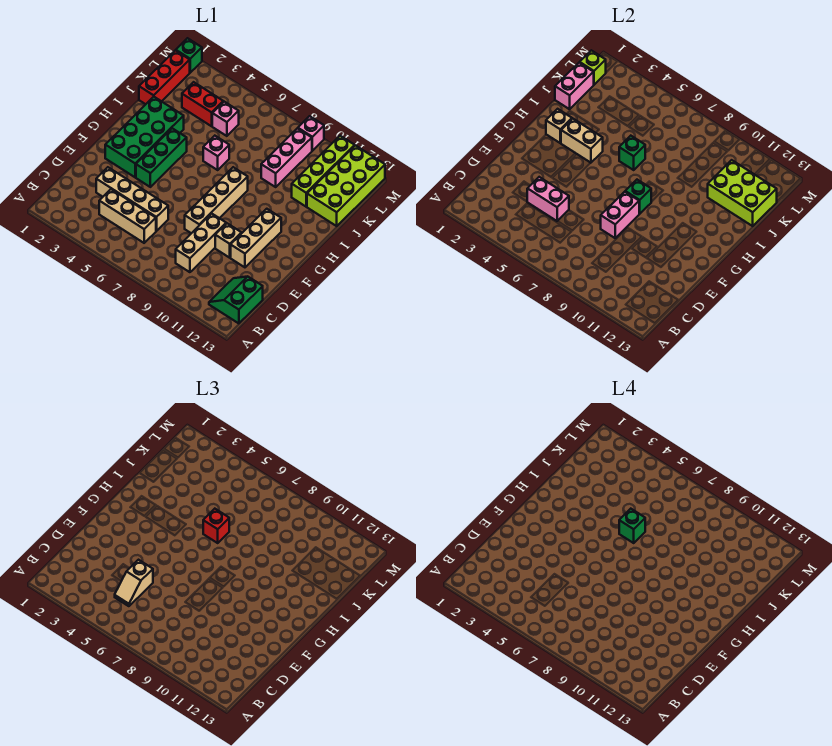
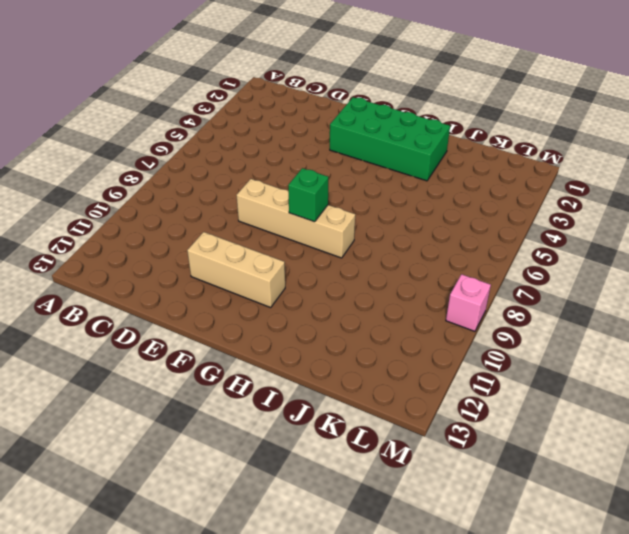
none -> green slope B12:C13 level 1 top 13
none -> tan brick C4:C6 level 1
none -> tan brick C9:E9 level 1
none -> tan brick D3:D6 level 1

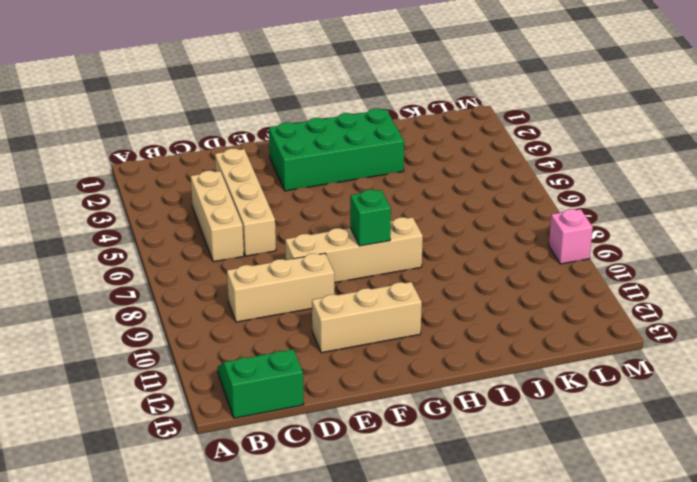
none -> tan brick E10 level 1
none -> green brick F4:H4 level 1
none -> pink brick I6 level 1
none -> red brick J1:L1 level 1

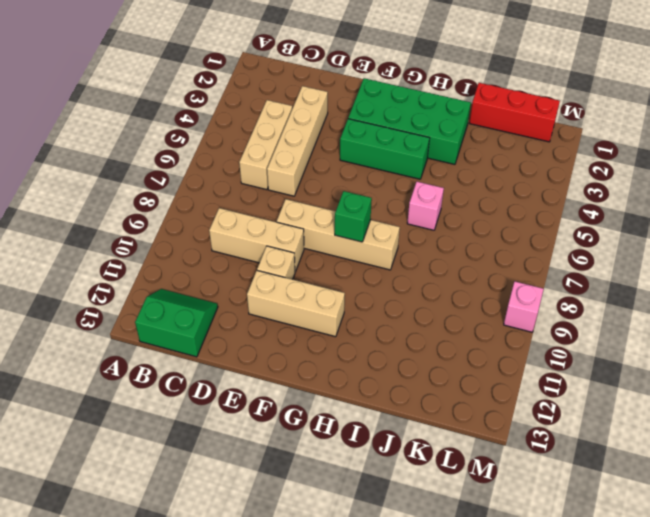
none -> pink brick J9:L9 level 1
none -> lime brick J11:M11 level 1
none -> lime brick J12:M13 level 1
none -> red brick K3:K4 level 1

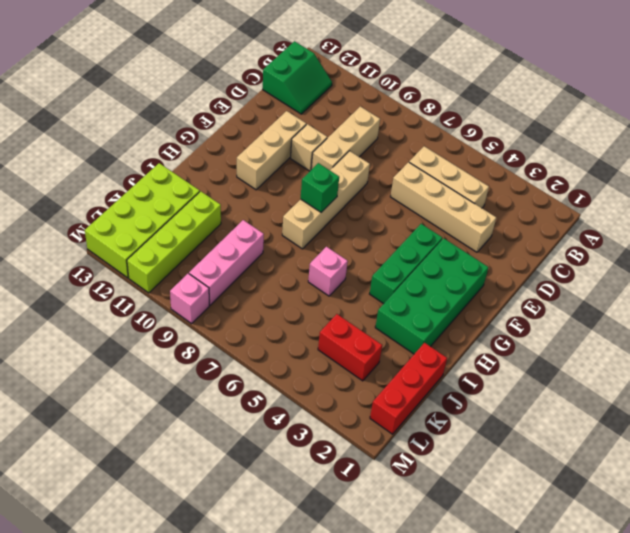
none -> pink brick K5 level 1
none -> green brick M1 level 1
none -> pink brick D4:D5 level 2
none -> pink brick E8:F8 level 2

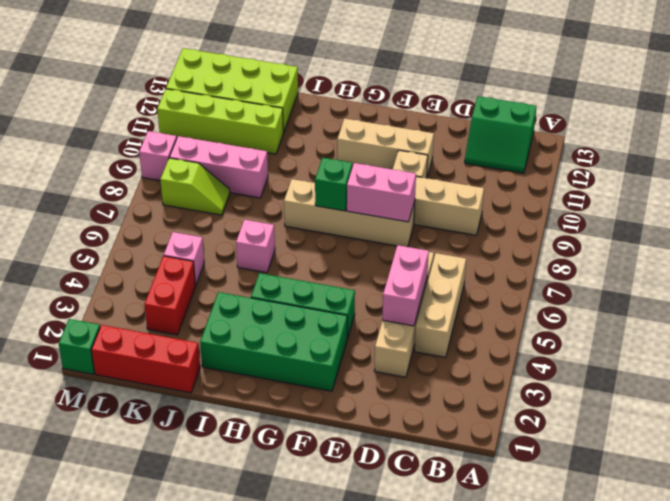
lime slope K8:L8 level 1 top L -> none
none -> tan brick H2 level 2
none -> tan brick H3:H4 level 2
none -> green brick I6 level 2
none -> pink brick J1:K1 level 2

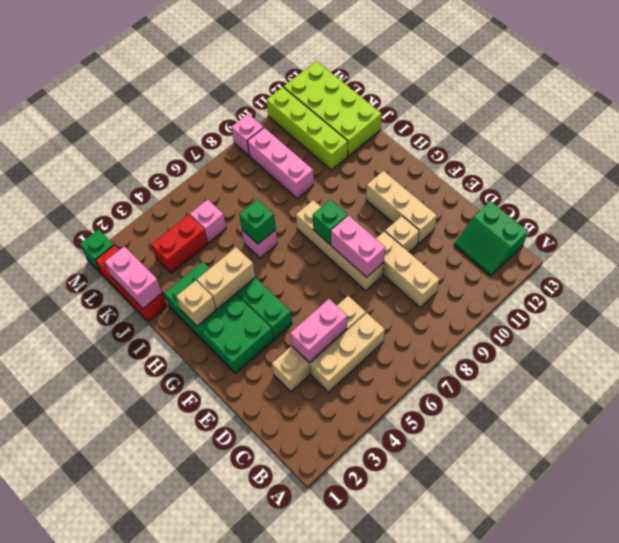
none -> lime brick J11:K13 level 2
none -> lime brick L1 level 2
none -> tan slope C5:D5 level 3 top D
none -> red brick I6 level 3

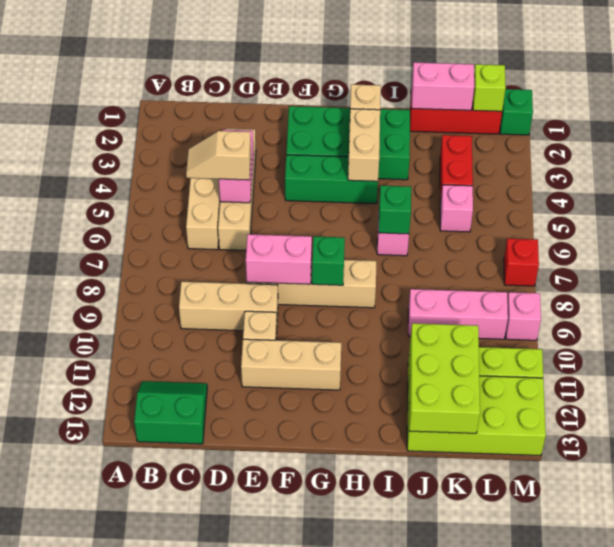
red brick M7 level 1 -> red brick I6 level 3
none -> green brick I6 level 4

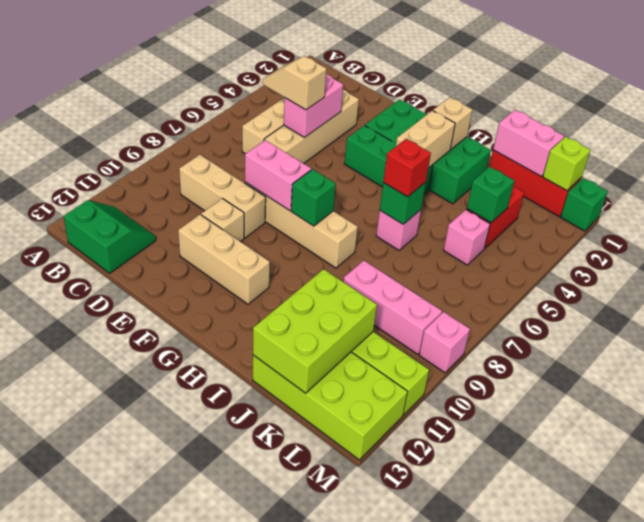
green brick K4 level 2 -> green brick I6 level 4

